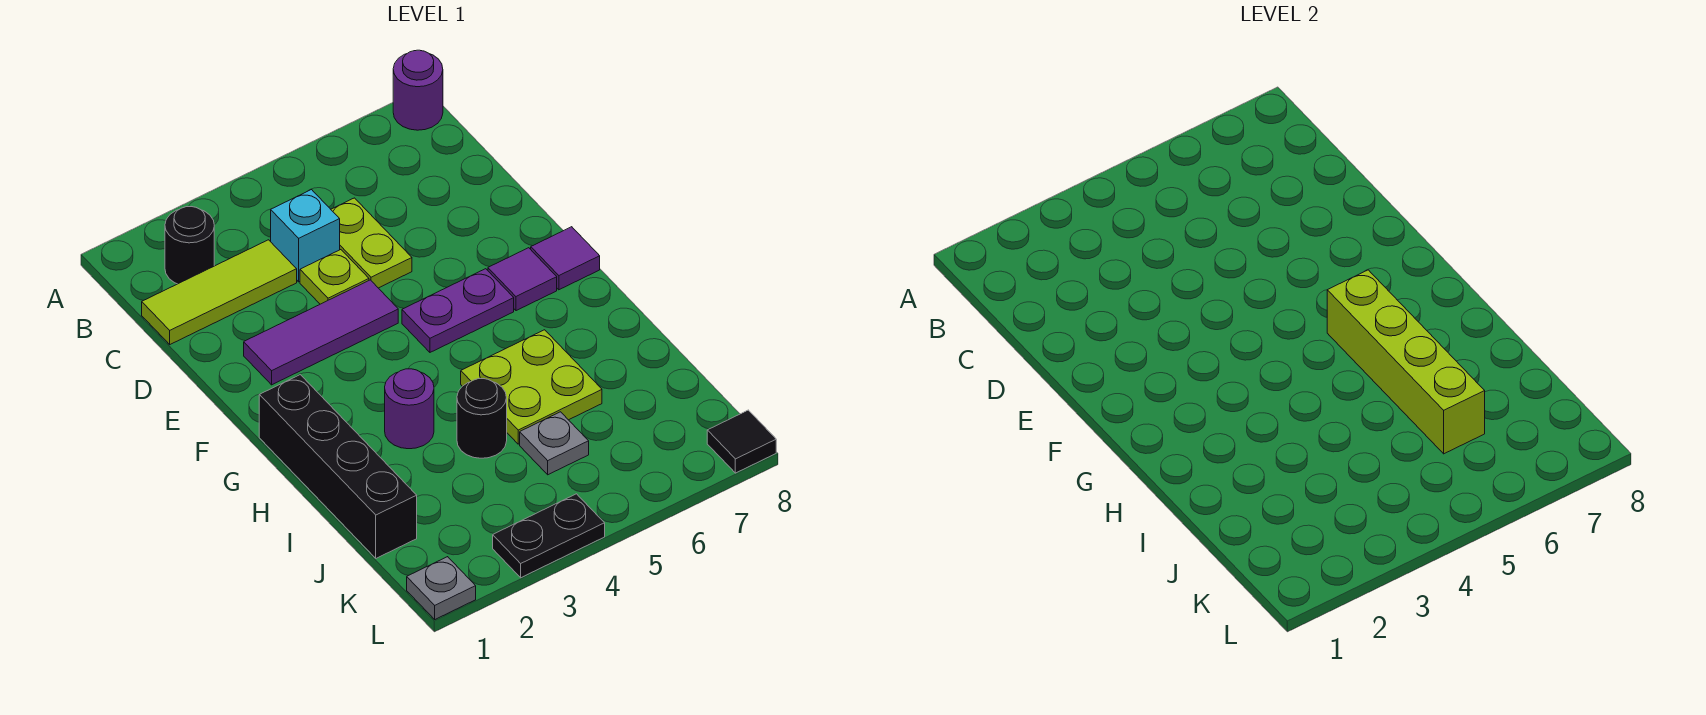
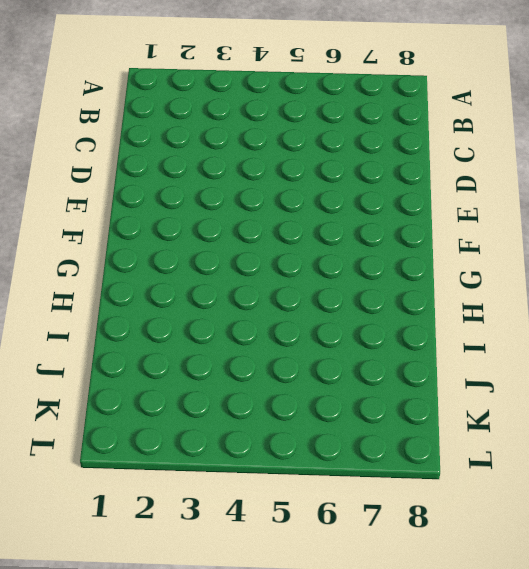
none -> purple round brick A8 level 1
none -> black round brick B2 level 1
none -> lime tile C1:C3 level 1

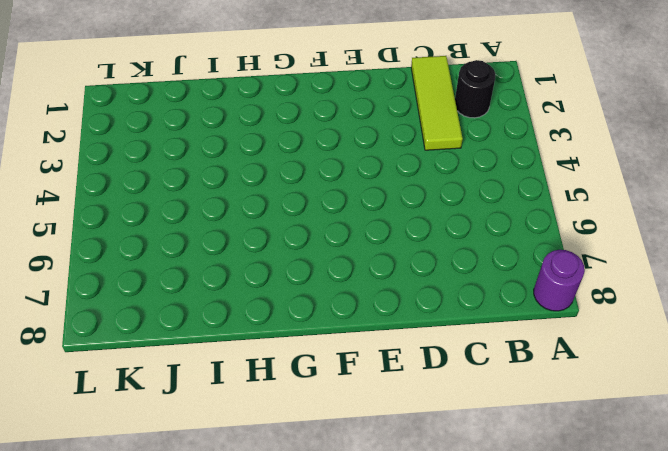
none -> cyan brick C4 level 1
none -> lime plate C5:D5 level 1
none -> lime plate D4 level 1

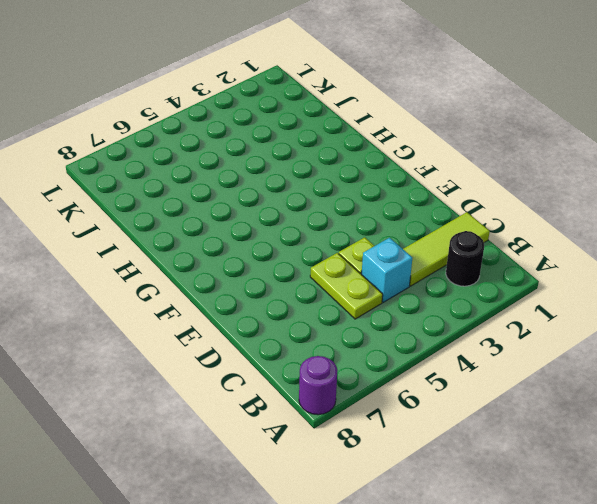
none -> purple tile E2:E4 level 1
none -> purple plate F5:F6 level 1
none -> purple tile F7 level 1

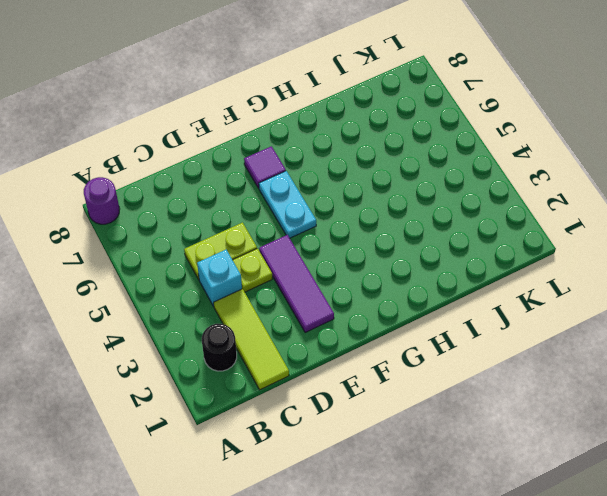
cyan plate F5:F6 level 1 -> purple plate F5:F6 level 1
none -> purple tile F8 level 1
none -> black brick G1:J1 level 1
none -> purple round brick H3 level 1

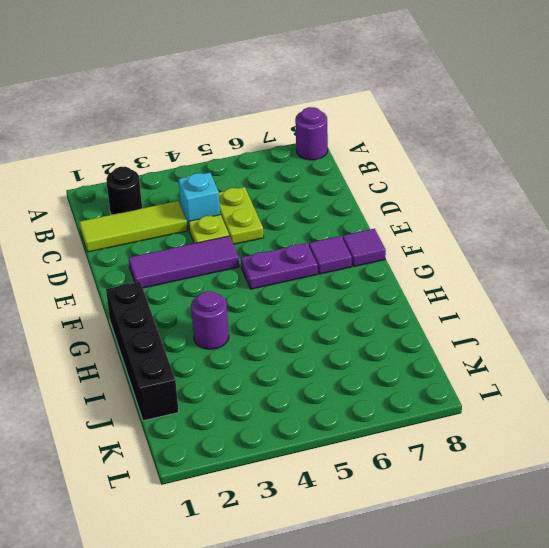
none -> lime plate H5:I6 level 1
none -> black round brick I4 level 1
none -> grey plate J5 level 1

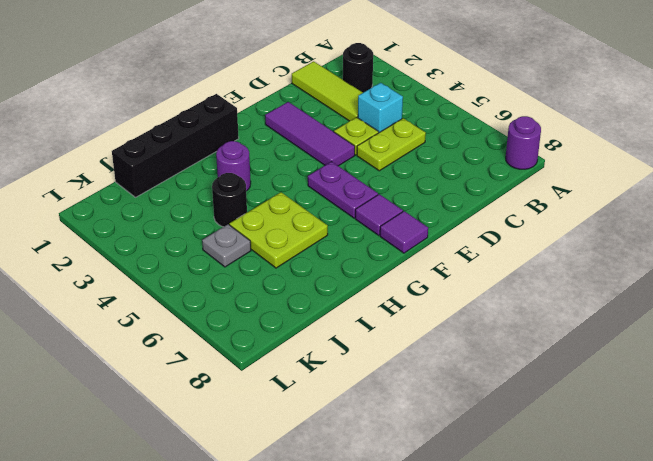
none -> grey plate L1 level 1
none -> black plate L3:L4 level 1
none -> black tile L8 level 1

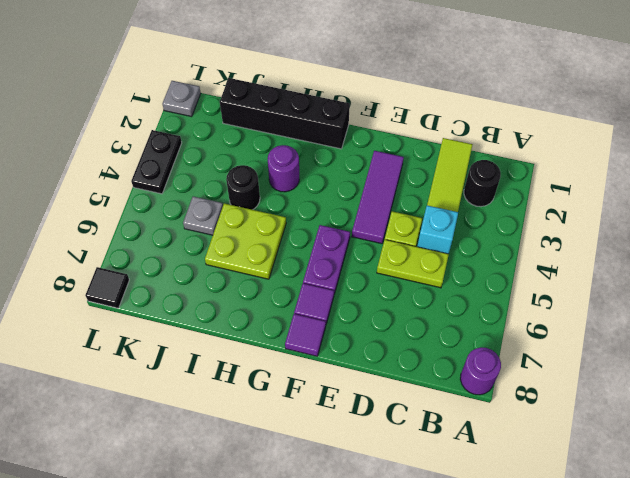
none -> lime brick G6:J6 level 2

